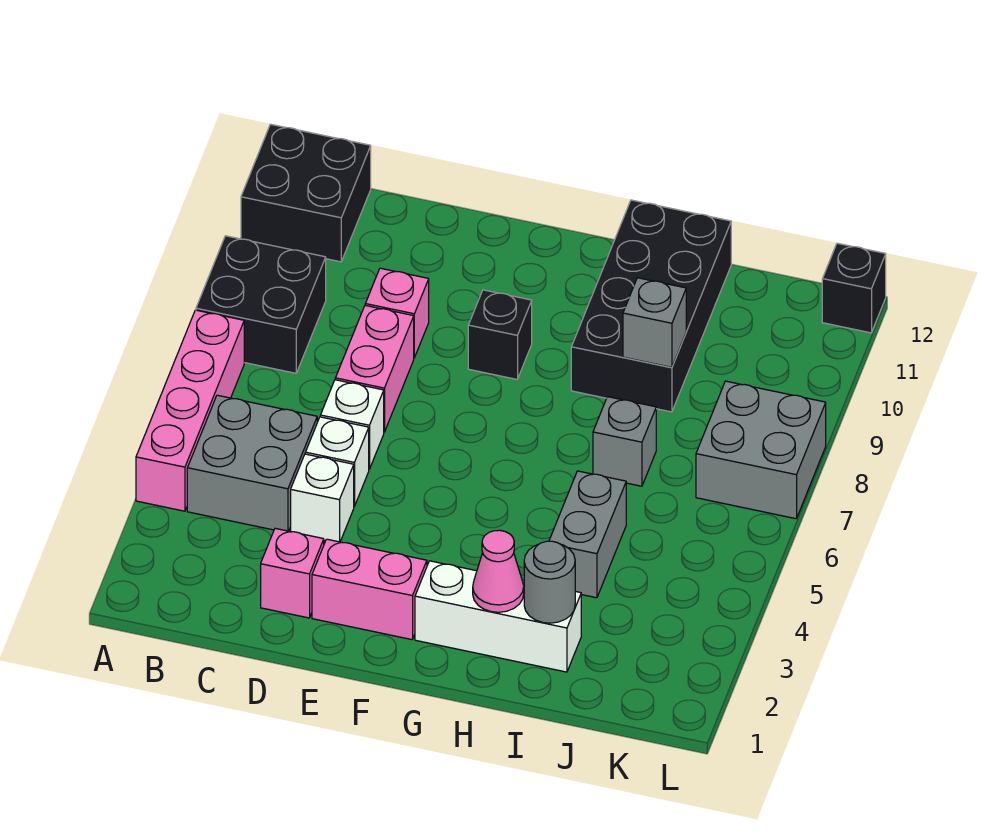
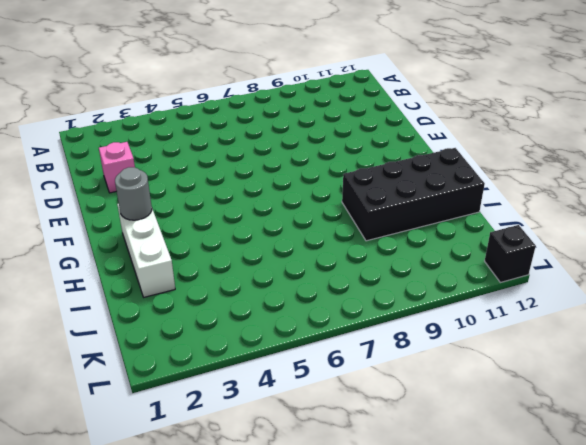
grey round brick G2 level 2 -> grey round brick I2 level 2
none -> pink brick A4:A7 level 1
none -> black brick A8:B9 level 1
none -> black brick A11:B12 level 1

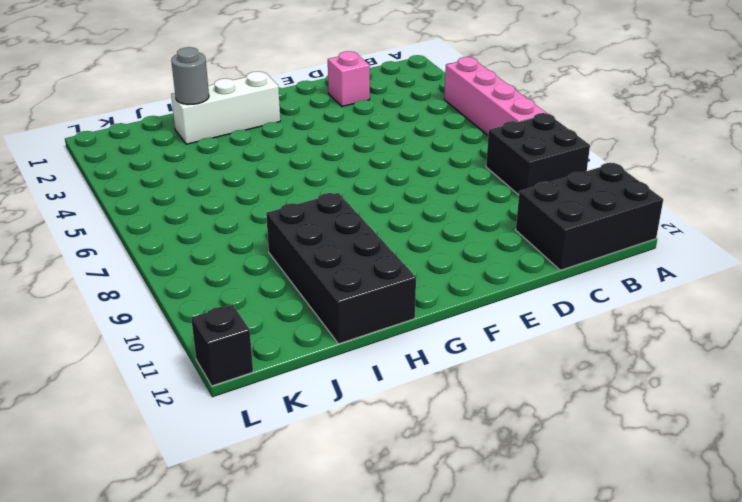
black brick A11:C12 level 1 -> black brick A11:B12 level 1
none -> grey brick B4:C5 level 1
none -> white brick D4 level 1
none -> white brick D5 level 1

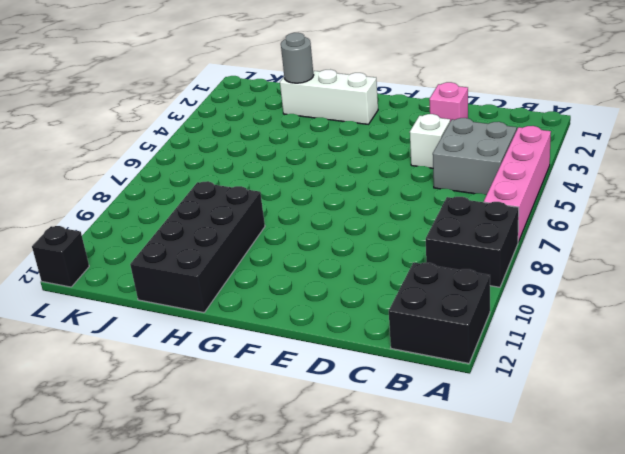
none -> white brick D5 level 1
none -> white brick D6 level 1
none -> pink brick D7:D8 level 1

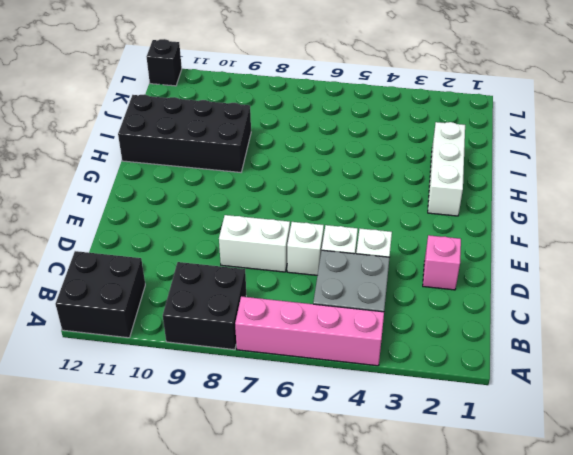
white brick D7:D8 level 1 -> pink brick D7:D8 level 1
none -> pink brick D9 level 1
none -> pink brick E2:F2 level 1
none -> black brick F9 level 1

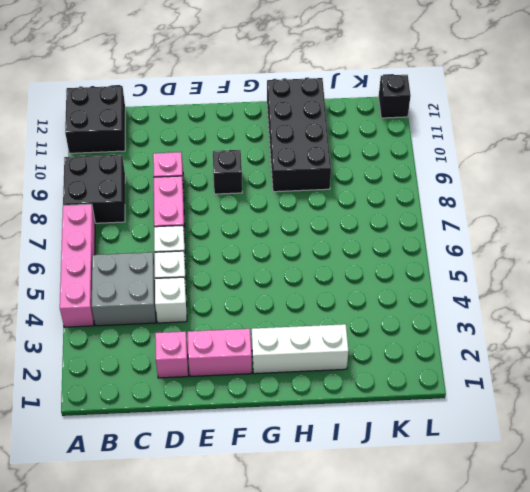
none -> grey brick I4:I5 level 1
none -> grey brick I7 level 1
none -> grey brick K7:L8 level 1

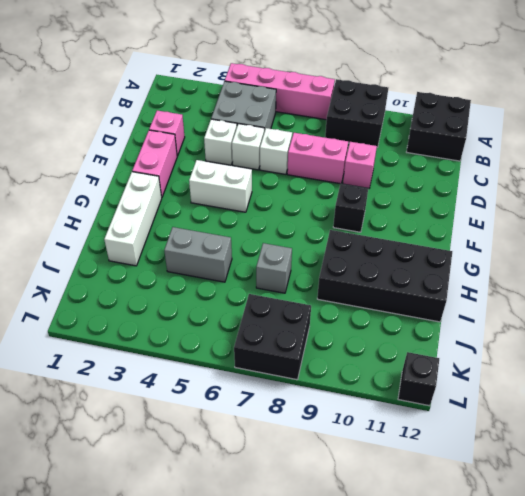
white brick F4:F5 level 1 -> none
black brick K7:L8 level 1 -> grey brick K7:L8 level 1
none -> pink cone H2 level 2
none -> grey round brick I2 level 2
none -> grey brick I9 level 2

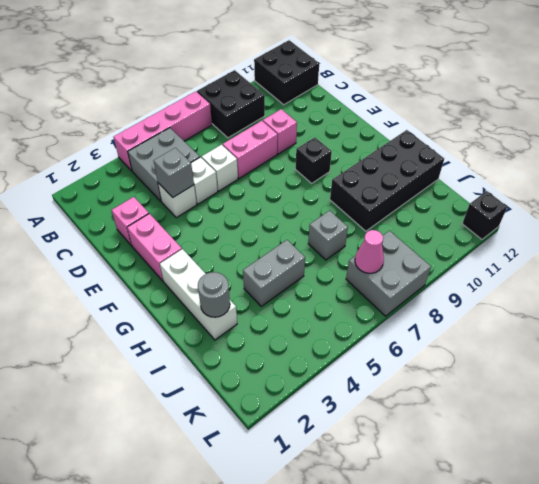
grey brick D4 level 2 -> grey brick I9 level 2
pink cone K7 level 2 -> pink cone H2 level 2

